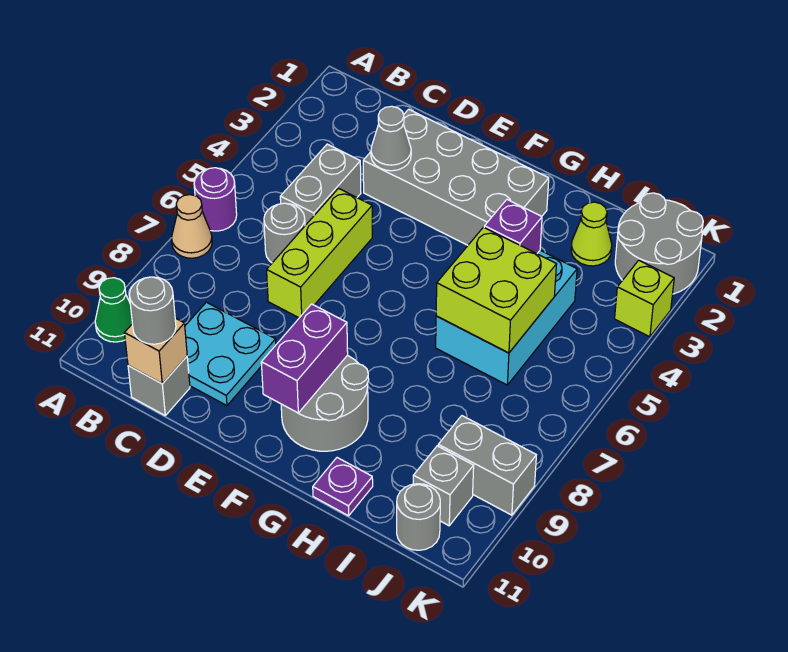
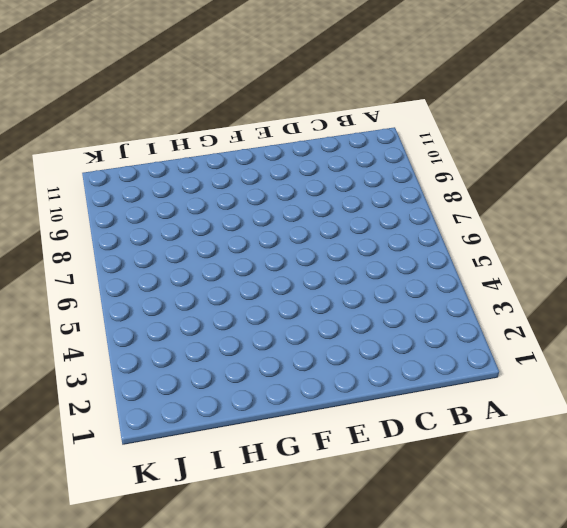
none -> purple round brick A6 level 1
none -> tan cone A7 level 1
none -> green cone A10 level 1

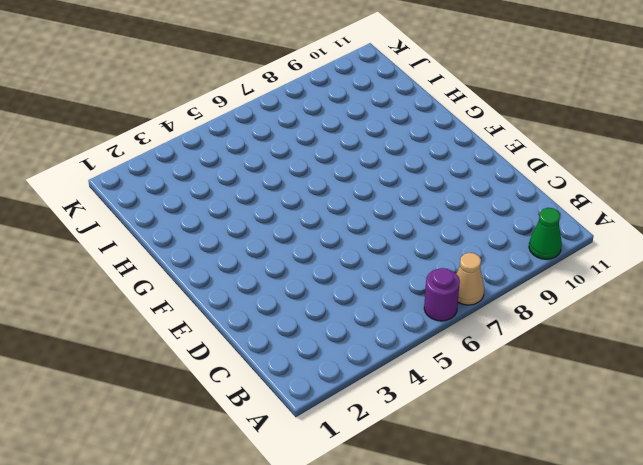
none -> grey brick C4:C5 level 1
none -> grey round brick C6 level 1
none -> cyan plate C9:D10 level 1

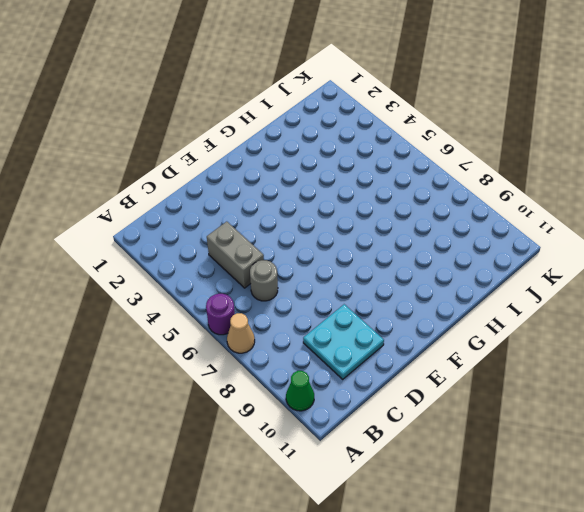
none -> grey brick C11 level 1
none -> grey brick D2:G3 level 1
none -> lime brick D5:D7 level 1

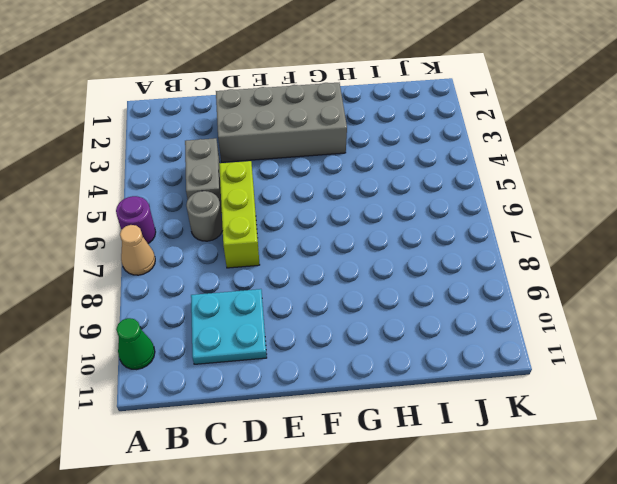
none -> grey brick C11 level 1
none -> grey round brick F9:G10 level 1
none -> cyan brick H4:I6 level 1

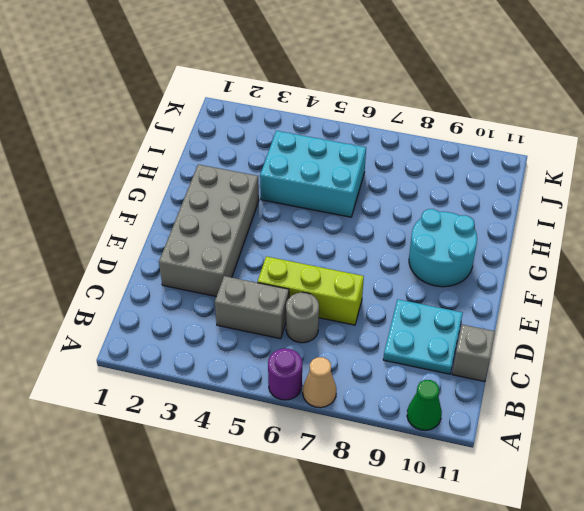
cyan round brick F9:G10 level 1 -> grey round brick F9:G10 level 1
none -> purple plate H11 level 1
none -> lime cone I2 level 1
none -> grey round brick J1:K2 level 1

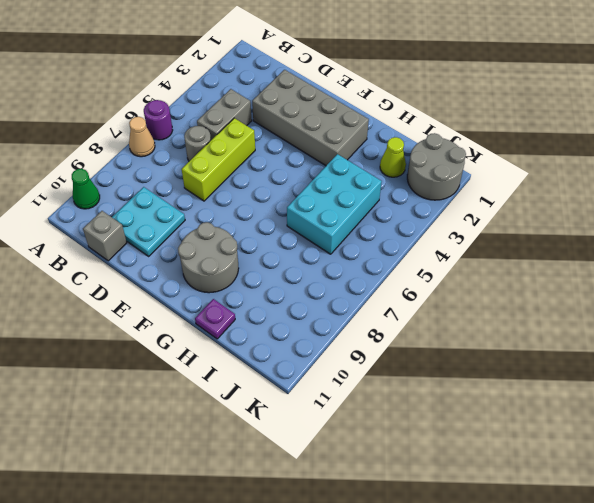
none -> grey brick J9:K9 level 1
none -> grey brick J10 level 1
none -> grey round brick J11 level 1

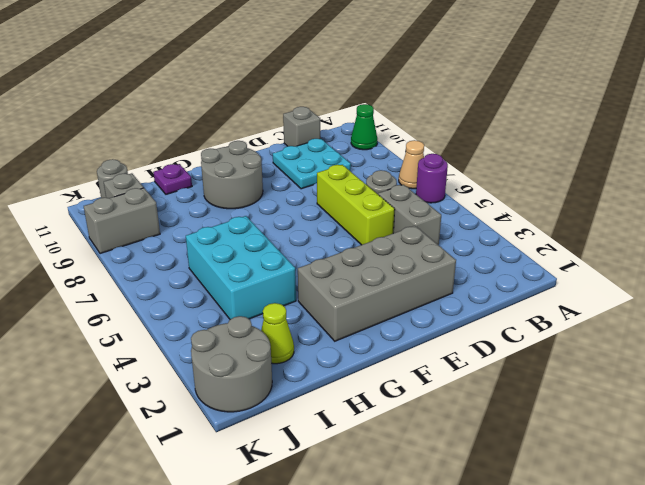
none -> lime brick K3 level 1
none -> tan brick C11 level 2
none -> grey cone D3 level 2

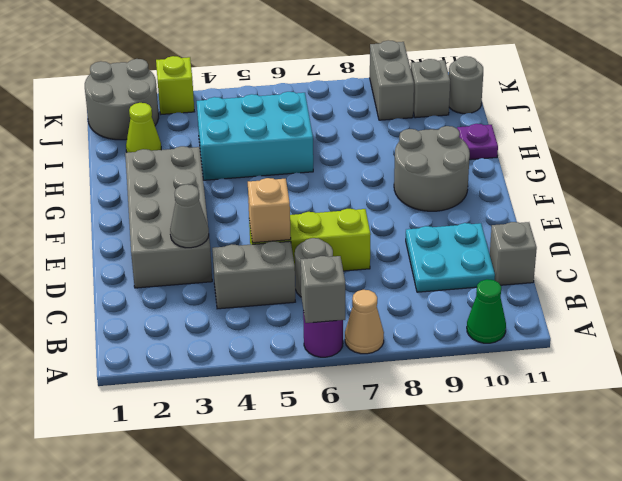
grey brick A6 level 2 -> none
tan brick D5 level 2 -> tan brick C11 level 2
none -> purple brick F9:F10 level 2
none -> purple brick H4 level 2
none -> lime brick H5:I6 level 2

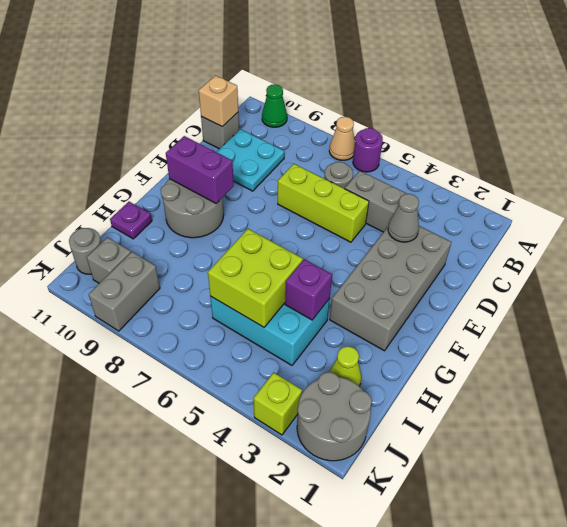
none -> grey round brick C11 level 3

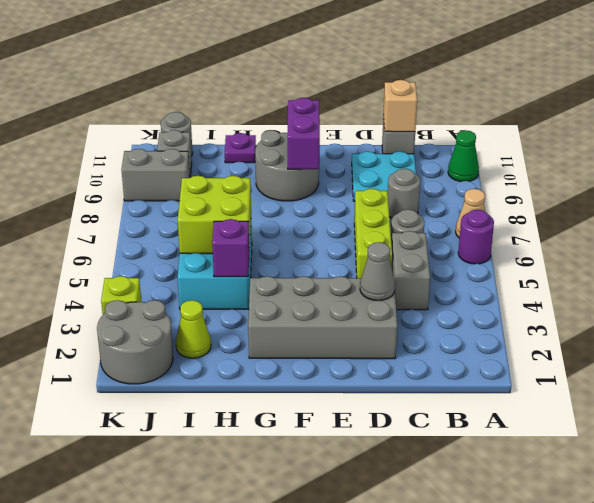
grey round brick C8 level 1 -> grey round brick C11 level 3

